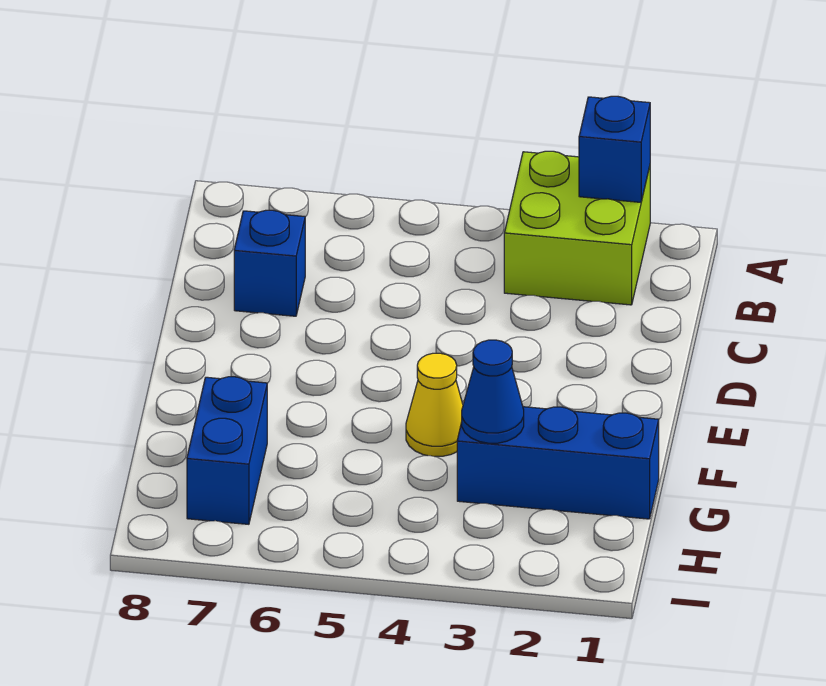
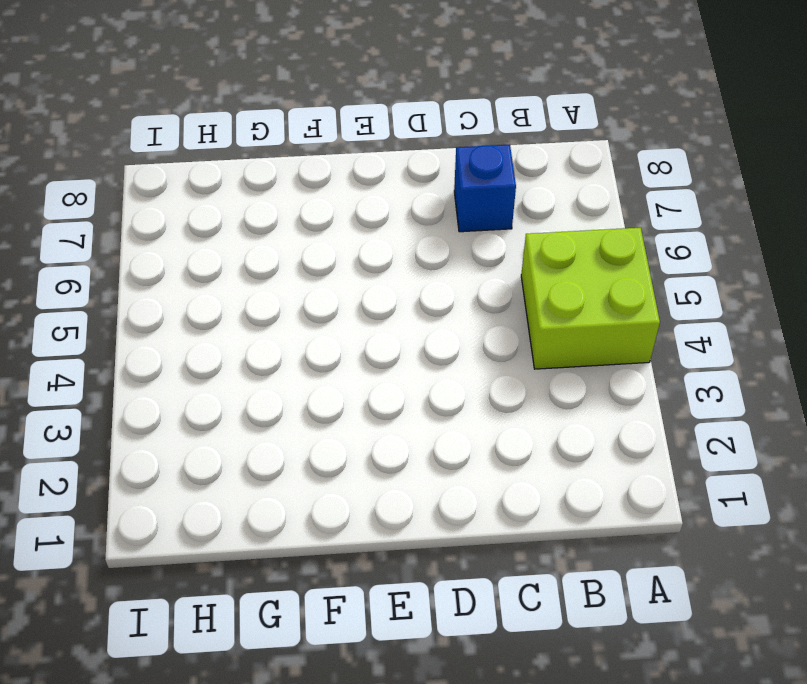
lime brick A4:B5 level 1 -> lime brick A2:B3 level 1
none -> yellow cone F4 level 1
none -> blue brick G1:G3 level 1

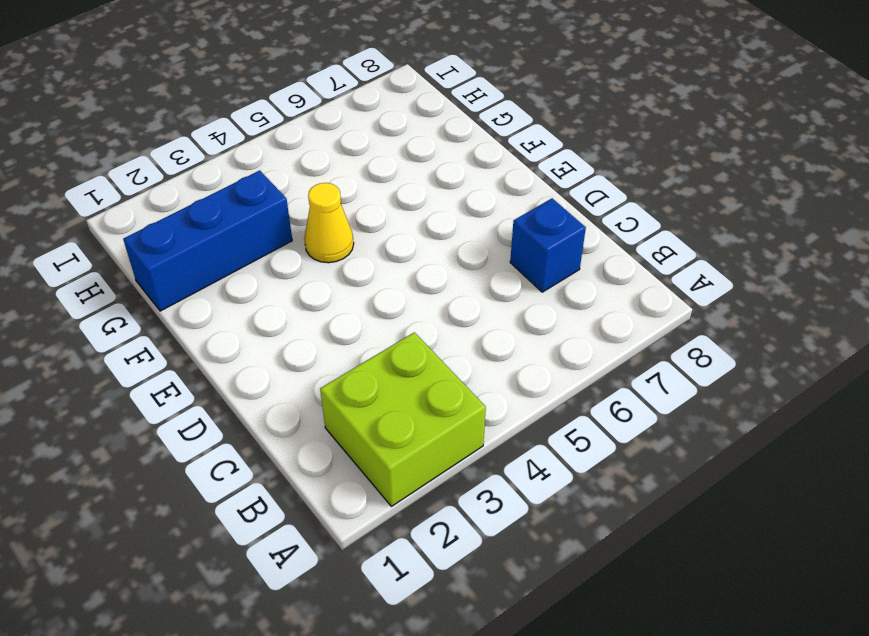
none -> blue brick G7:H7 level 1
none -> blue brick A2 level 2

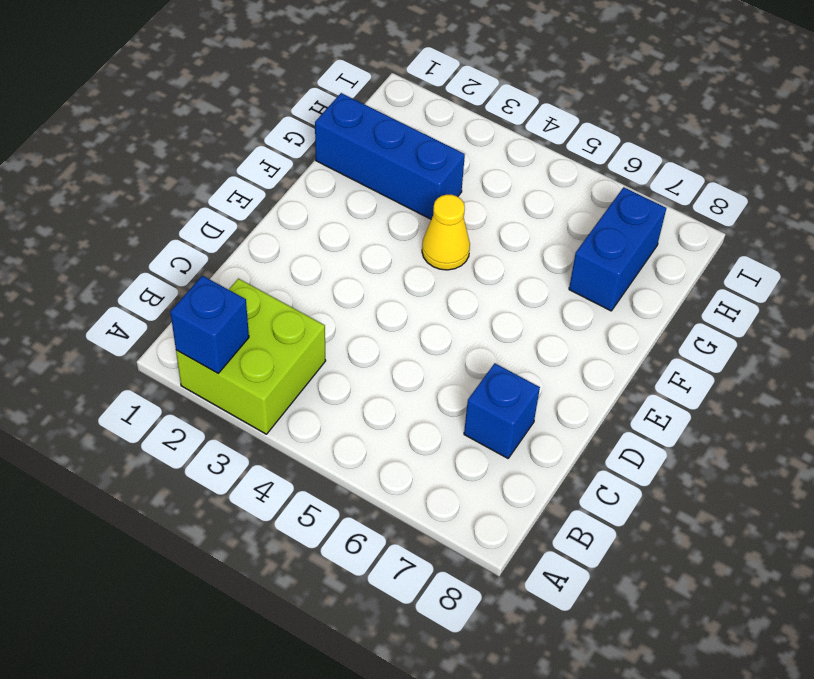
none -> blue cone G3 level 2

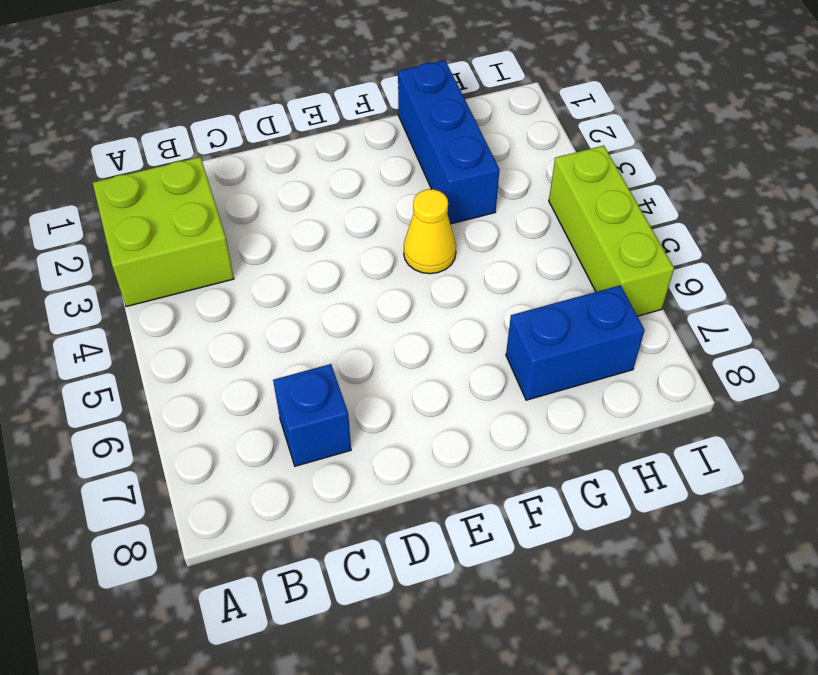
lime brick I4:I6 level 1 -> none
none -> blue brick A2 level 2
none -> blue cone G3 level 2

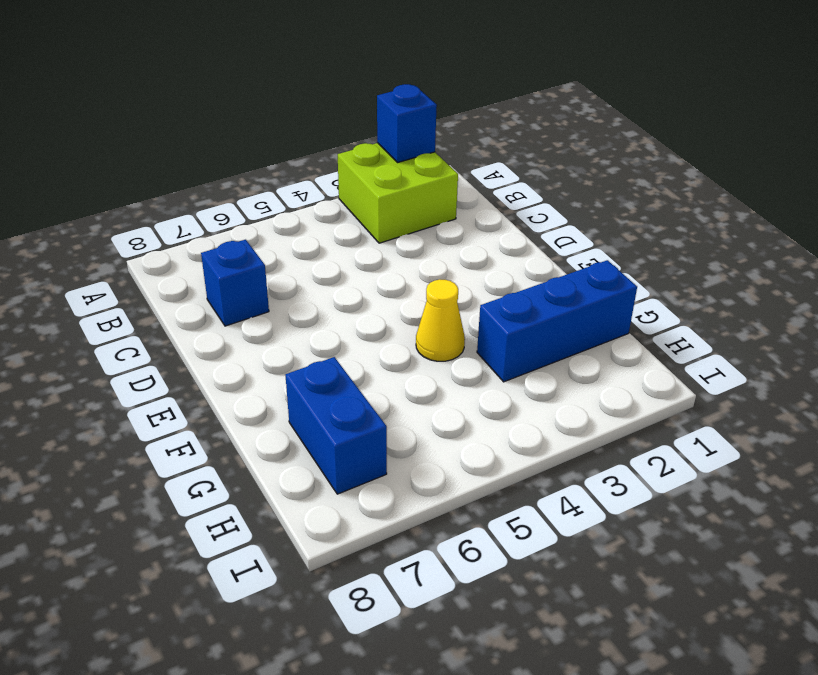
none -> blue cone G3 level 2

